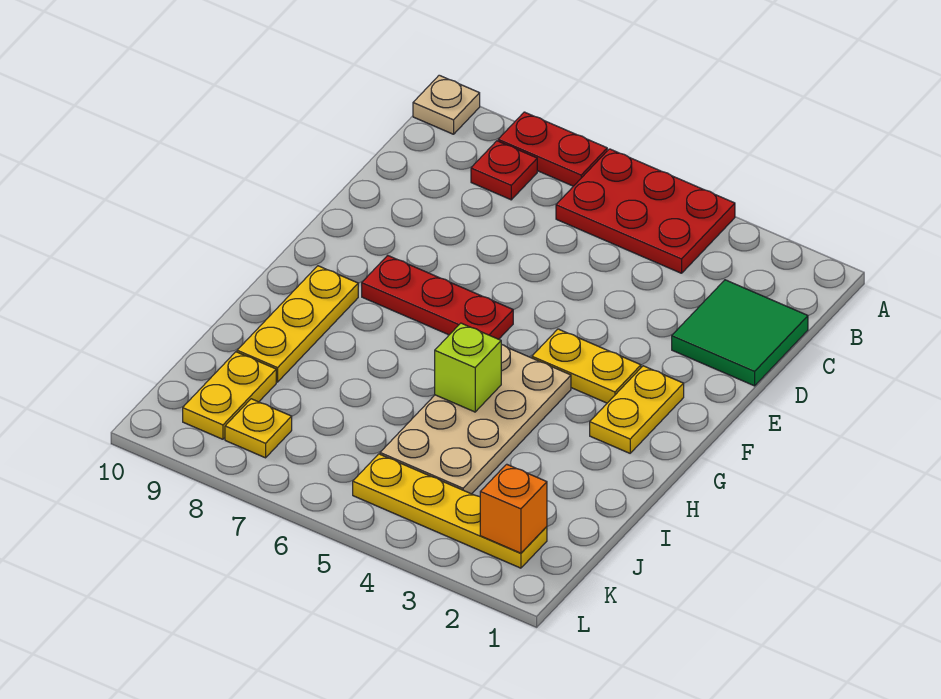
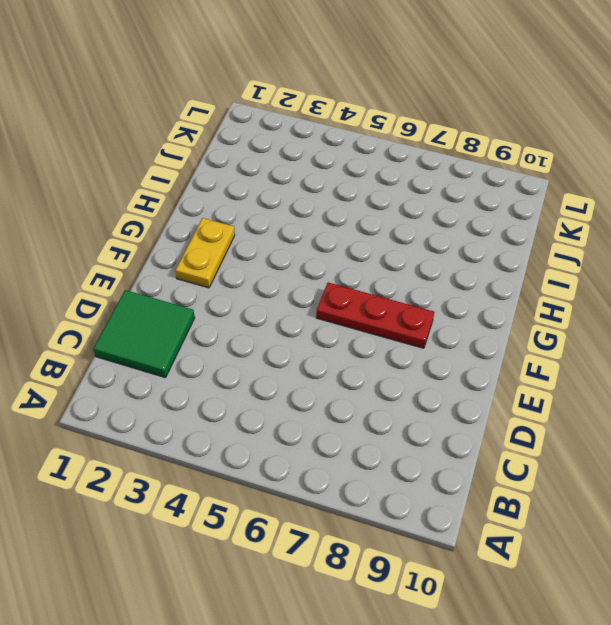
none -> red plate A4:B6 level 1
none -> red plate A7:A8 level 1
none -> tan plate A10 level 1

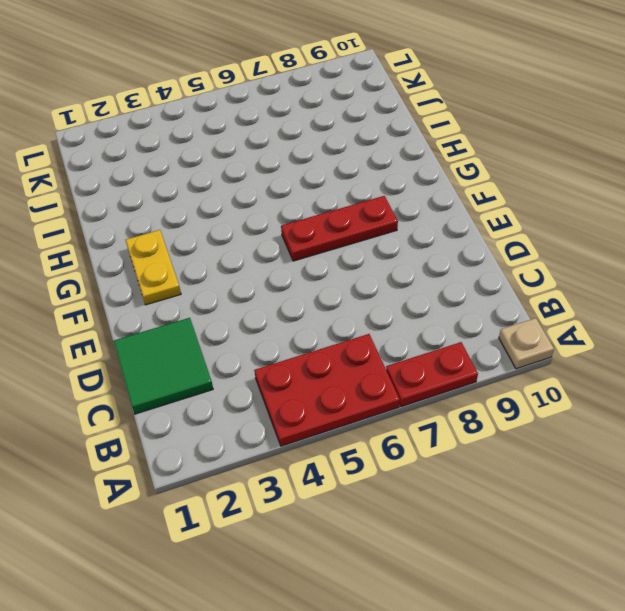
none -> red plate B8 level 1
none -> yellow plate F3:F4 level 1
none -> tan plate G4:J5 level 1

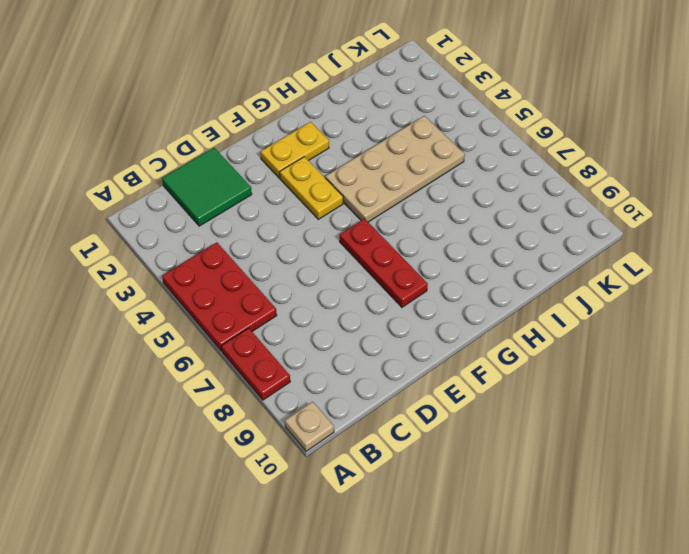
none -> red plate B8 level 1
none -> yellow plate G9:I9 level 1
none -> yellow plate J9:K9 level 1

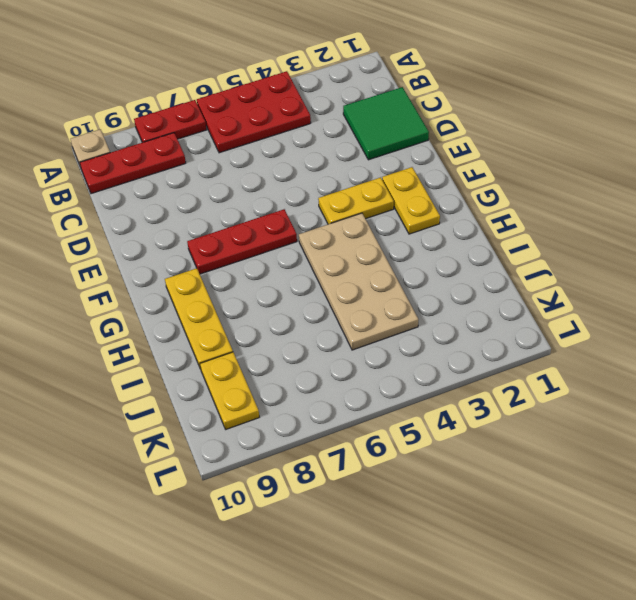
red plate B8:B10 level 1 -> red plate B8 level 1
none -> yellow plate K2:K5 level 1
none -> yellow plate K8 level 1
none -> lime brick H5 level 2

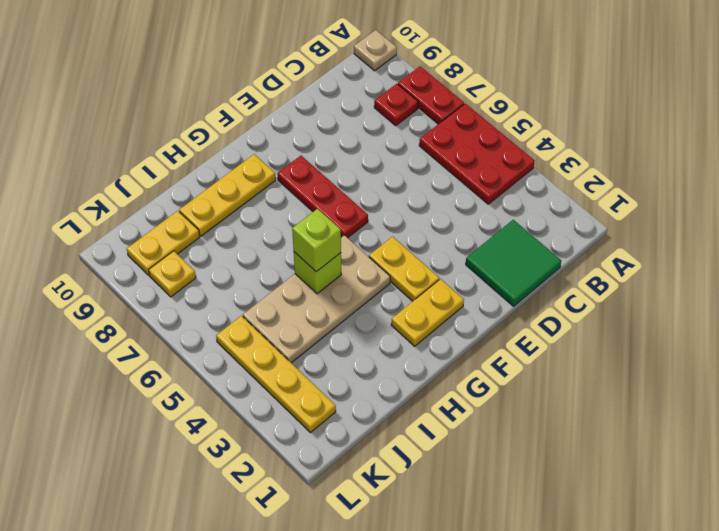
lime brick H5 level 3 -> none
none -> orange brick K2 level 2

